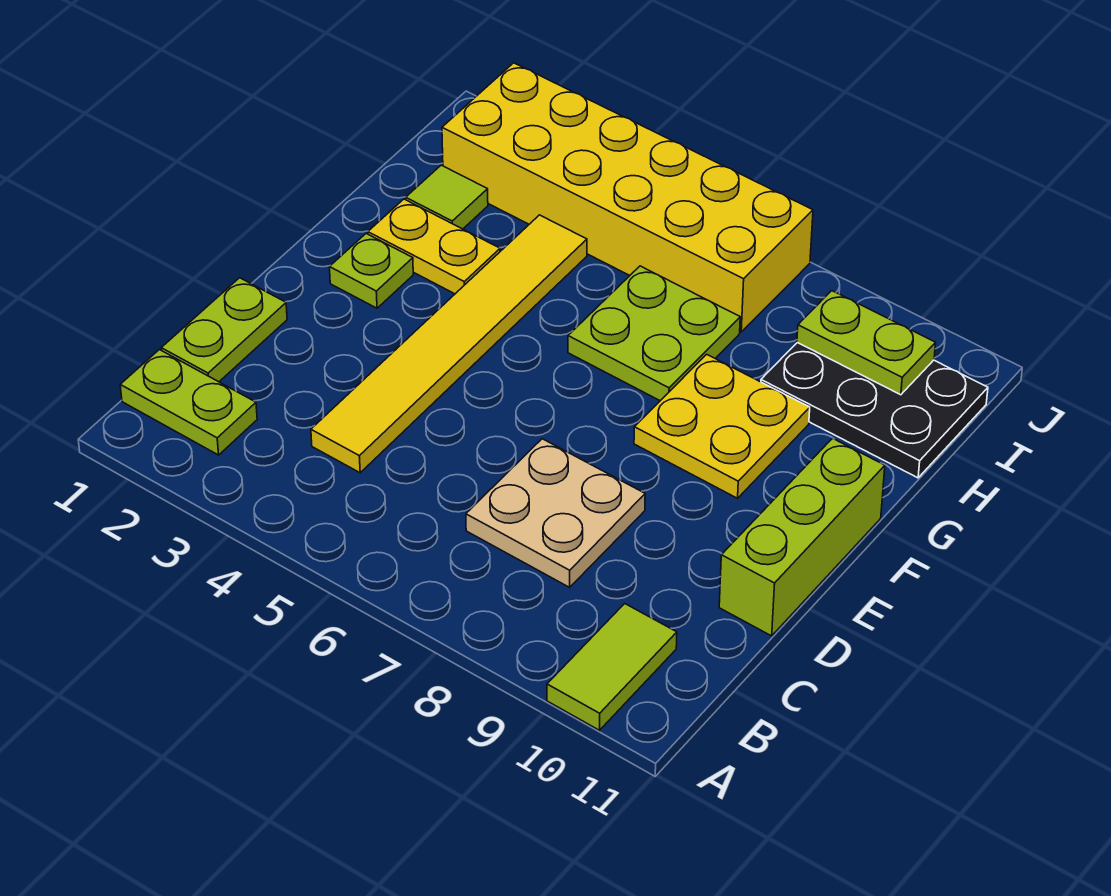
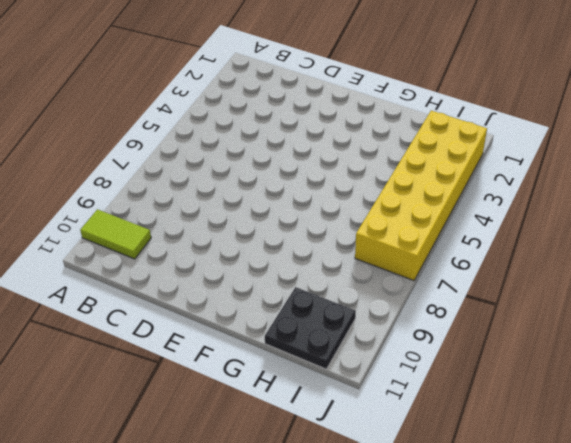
black plate H10:I11 level 1 -> black plate H9:I11 level 1
none -> lime plate B1:B2 level 1
none -> lime plate C1:D1 level 1
none -> yellow tile C4:H4 level 1

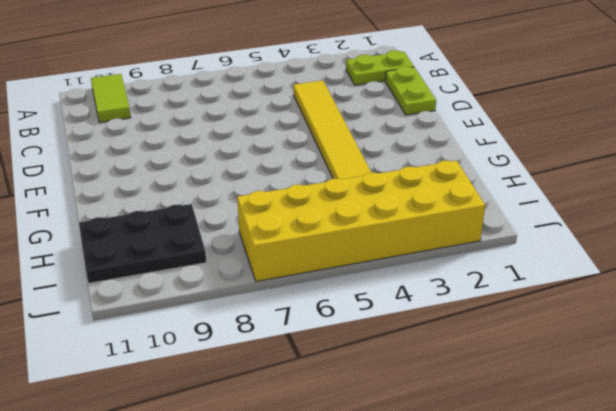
none -> tan plate C7:D8 level 1
none -> lime brick D11:F11 level 1
none -> lime plate F2 level 1

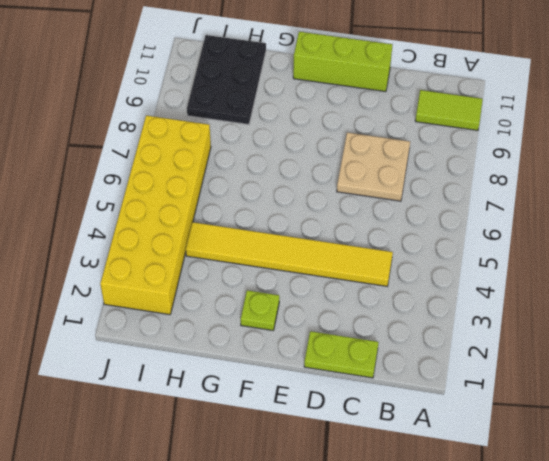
none -> lime plate B1:B2 level 1
none -> yellow plate F8:G9 level 1
none -> yellow plate G2:G3 level 1

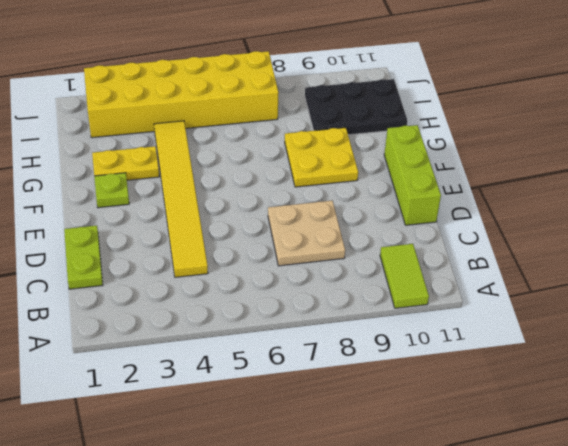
none -> lime plate B1:B2 level 1
none -> lime plate G6:H7 level 1
none -> lime tile H2 level 1

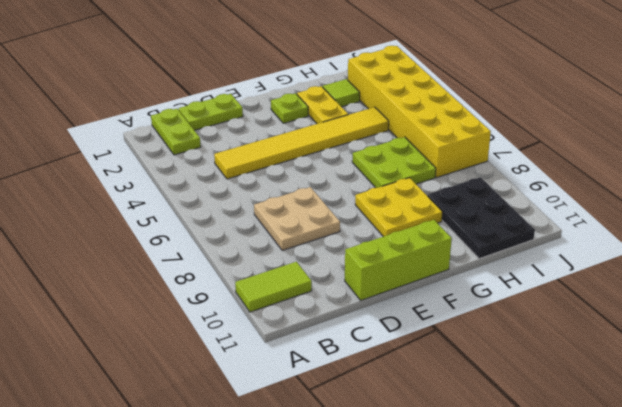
none -> lime plate I9:I10 level 2

